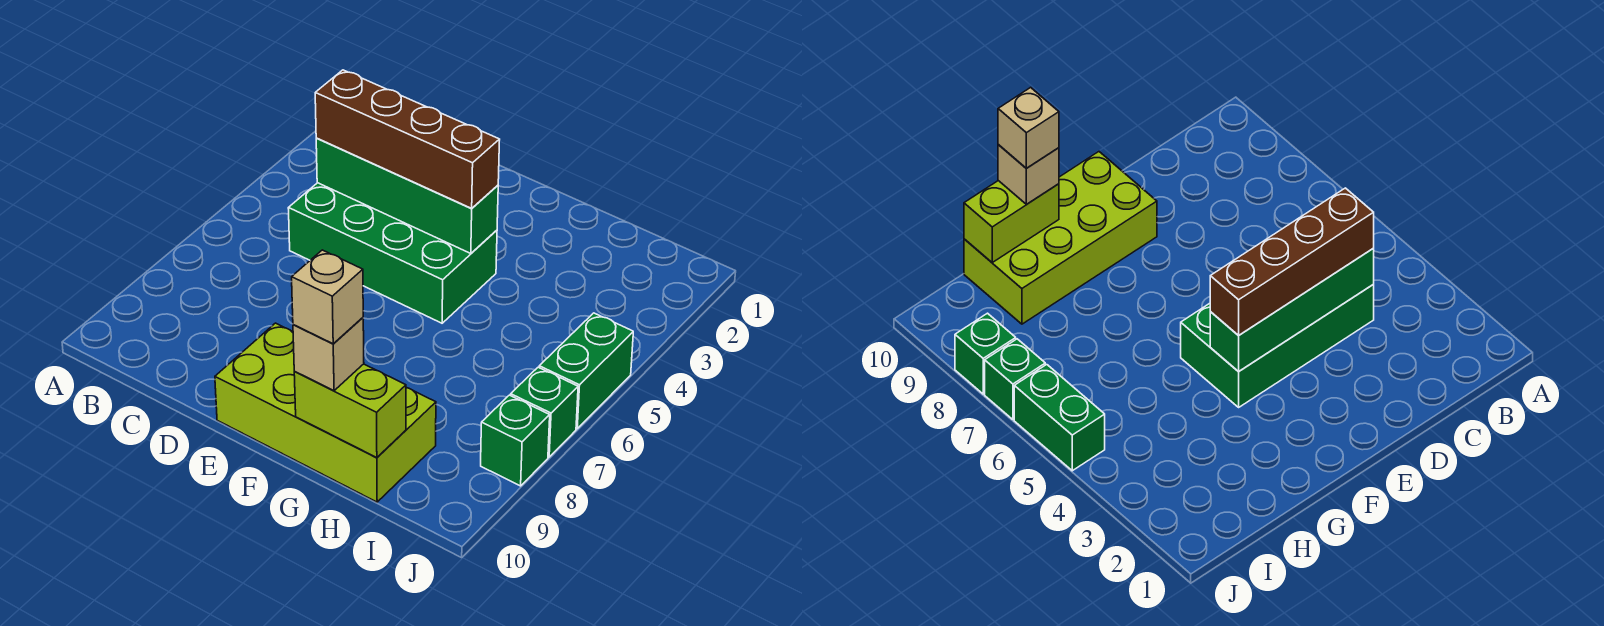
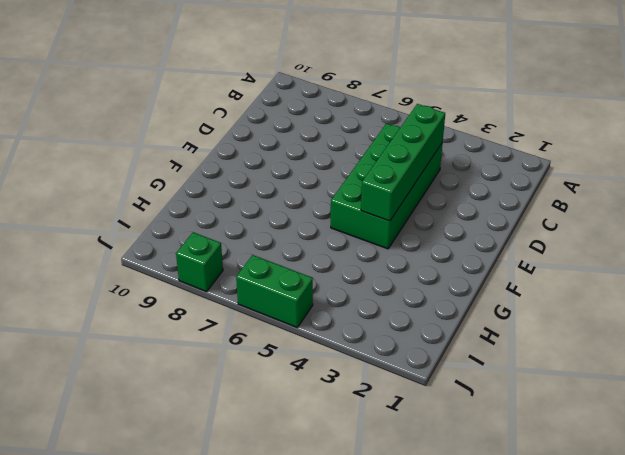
none -> lime brick E9:H10 level 1
none -> green brick J7 level 1

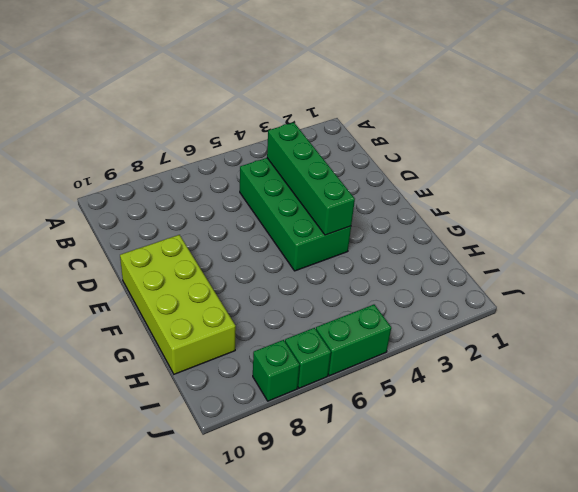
none -> lime brick G10:H10 level 2
none -> brown brick C4:F4 level 3

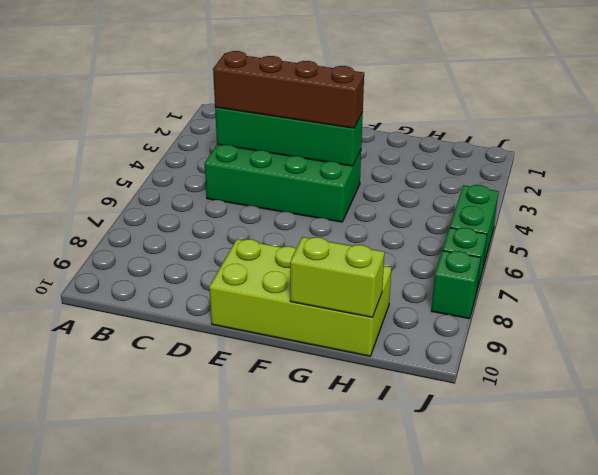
none -> tan brick G10 level 3
none -> tan brick G10 level 4

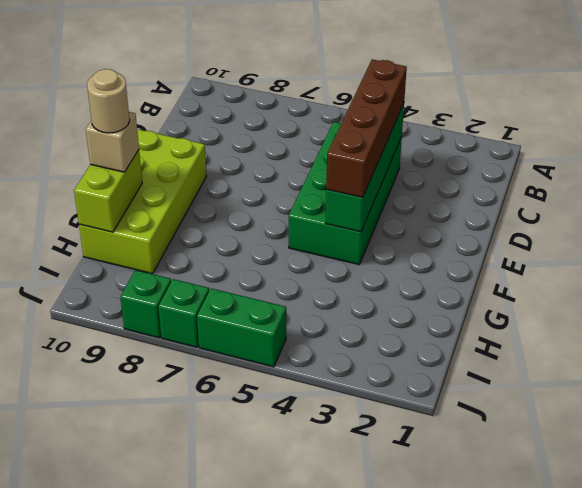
tan round brick G10 level 4 -> tan brick G10 level 4

